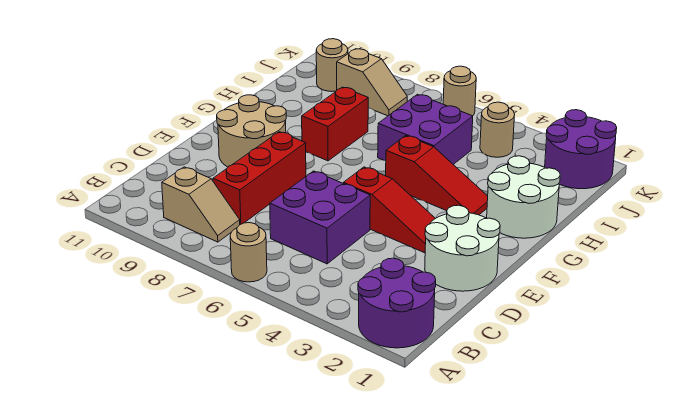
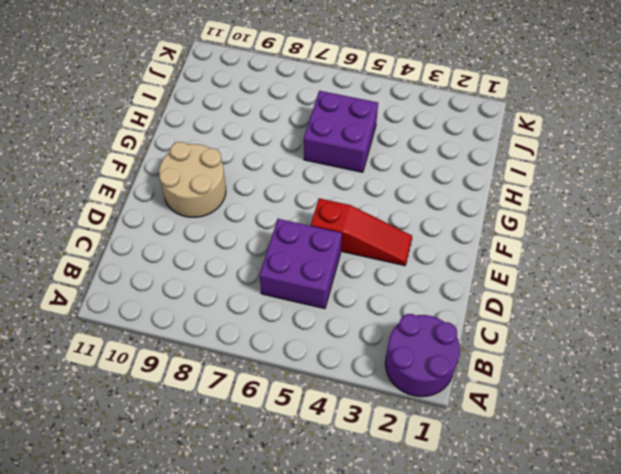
none -> tan round brick A6 level 1
none -> tan slope B8:B9 level 1 top 9
none -> red brick C8:E8 level 1

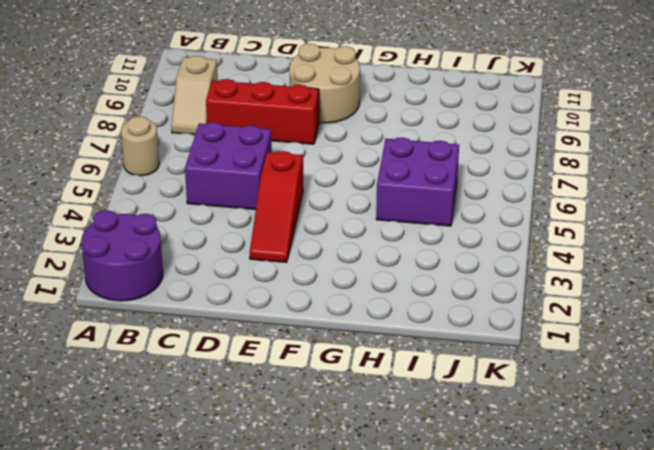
none -> white round brick D1:E2 level 1
none -> white round brick G1:H2 level 1
none -> red slope G3:G5 level 1 top 5

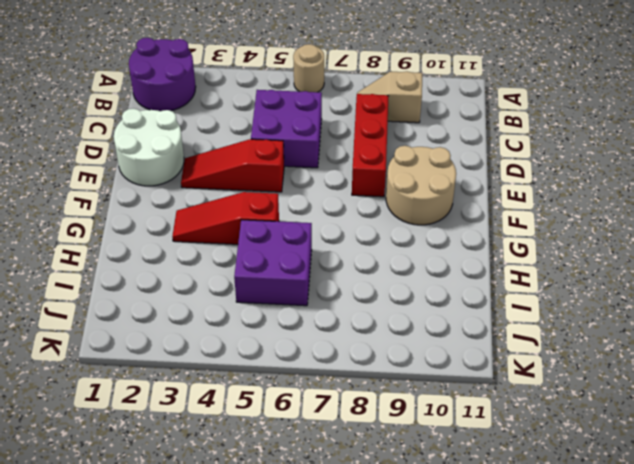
none -> white round brick G1:H2 level 1
none -> red brick G8:H8 level 1
none -> purple round brick J1:K2 level 1

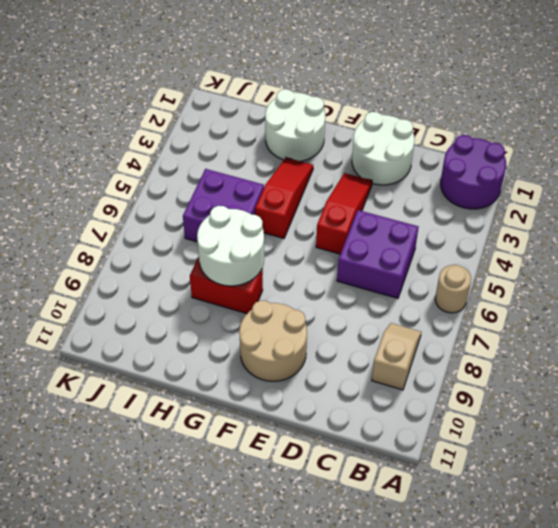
white round brick G7:H8 level 2 -> none
none -> red brick C8:E8 level 1
none -> purple round brick J1:K2 level 1
none -> tan round brick J4 level 1

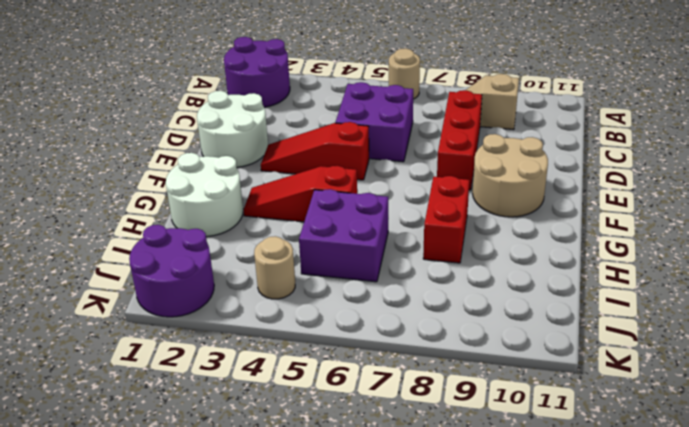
none -> tan slope J8:J9 level 1 top 9
none -> tan round brick J10 level 1
none -> tan round brick K6 level 1

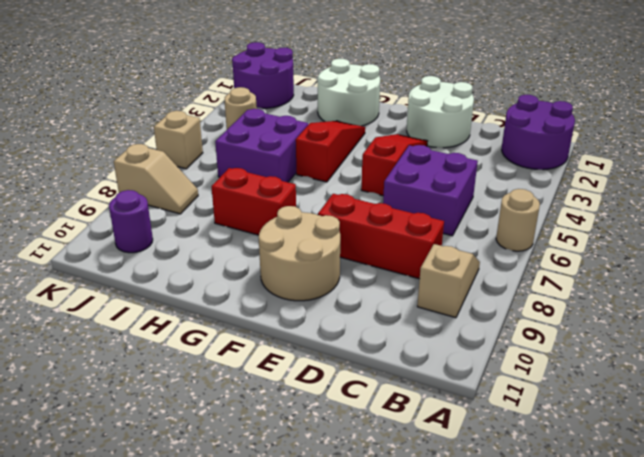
tan slope J8:K8 level 1 top K -> tan slope J8:J9 level 1 top 9
purple round brick J10 level 1 -> tan round brick J10 level 1
tan brick K6 level 1 -> tan round brick K6 level 1

